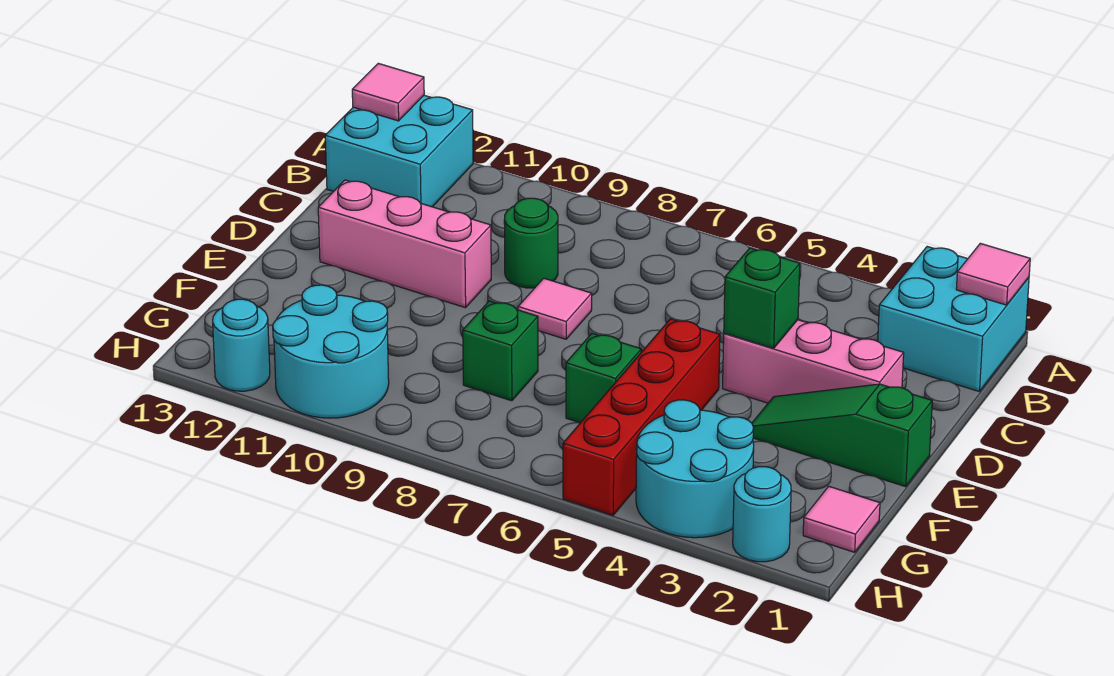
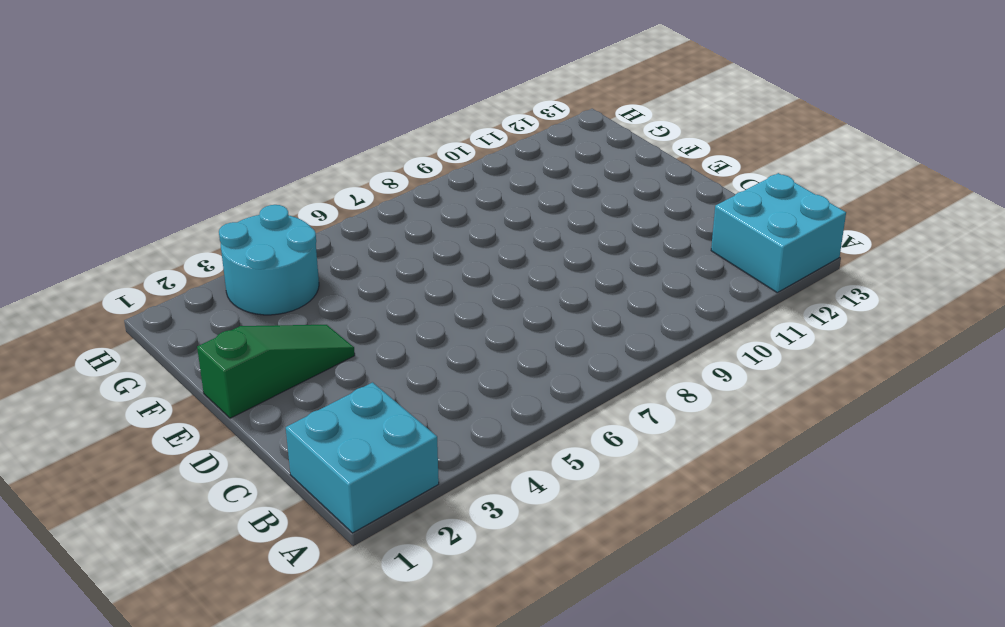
none -> green round brick C9 level 1
none -> pink brick D2:D4 level 1
none -> pink tile D8 level 1

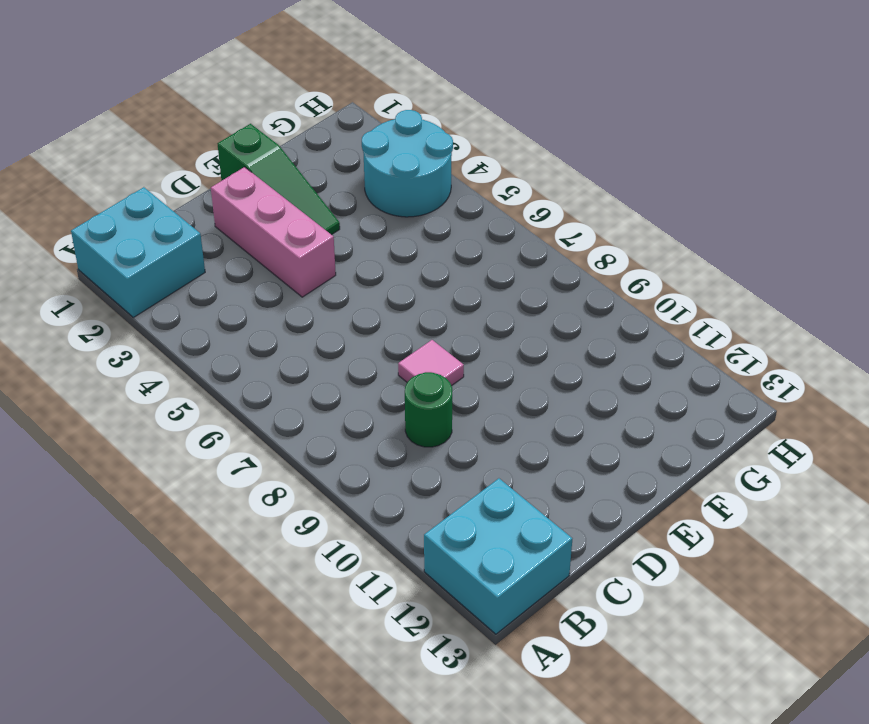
none -> pink brick D10:D12 level 1
none -> red brick E5:H5 level 1
none -> green brick F6 level 1

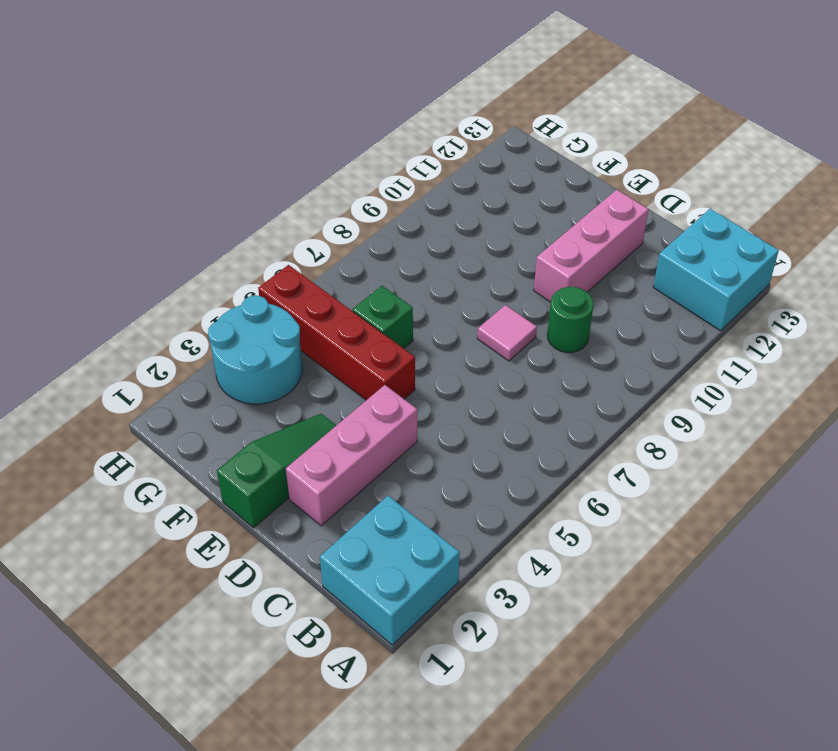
none -> green brick F8 level 1
none -> pink tile G1 level 1
none -> cyan round brick G10:H11 level 1

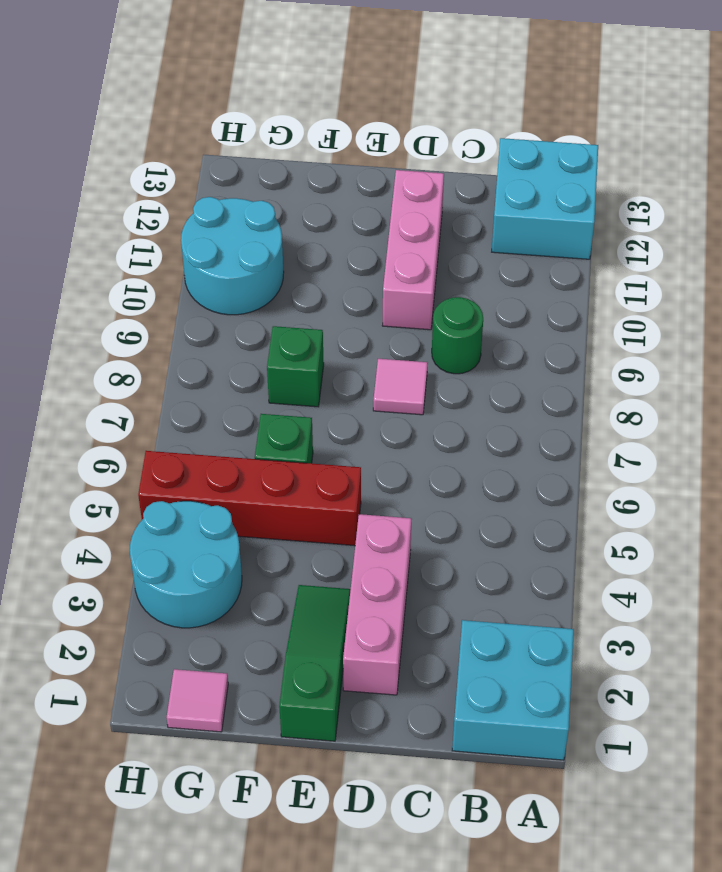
none -> cyan round brick H2 level 1
none -> cyan round brick H12 level 1
none -> pink tile A1 level 2

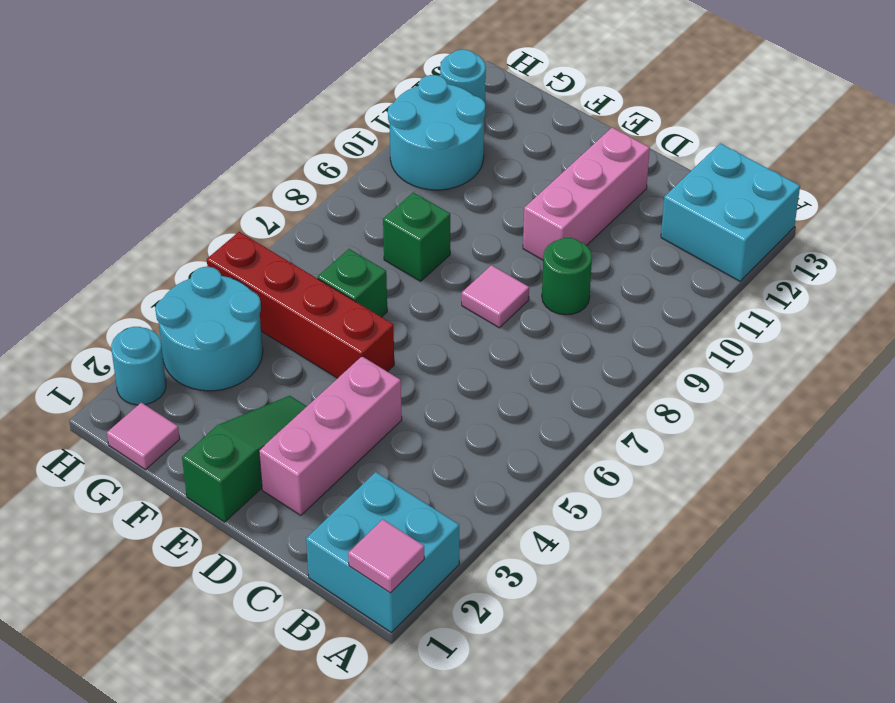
none -> pink tile A13 level 2
none -> green brick D4 level 2

